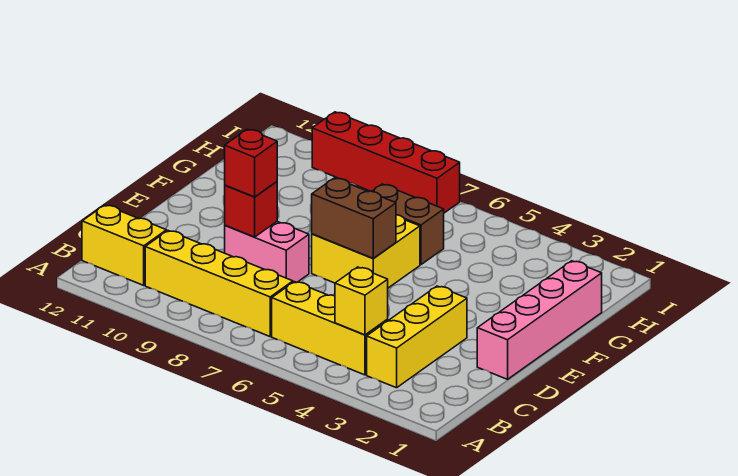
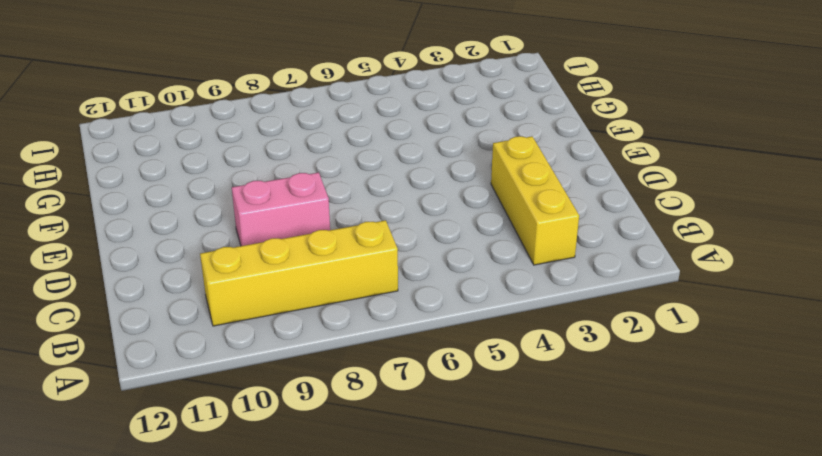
none -> yellow brick B4:B6 level 1
none -> yellow brick B11:B12 level 1
none -> pink brick D1:G1 level 1

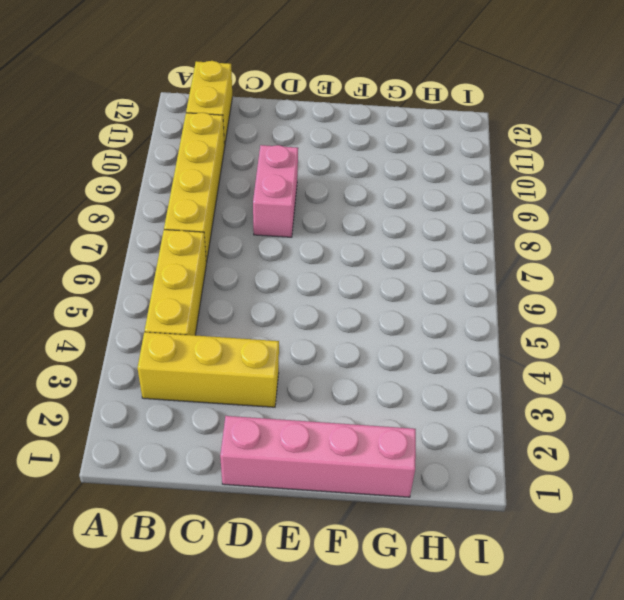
none -> yellow brick E6:F7 level 1
none -> brown brick G6:G7 level 1
none -> red brick I7:I10 level 1

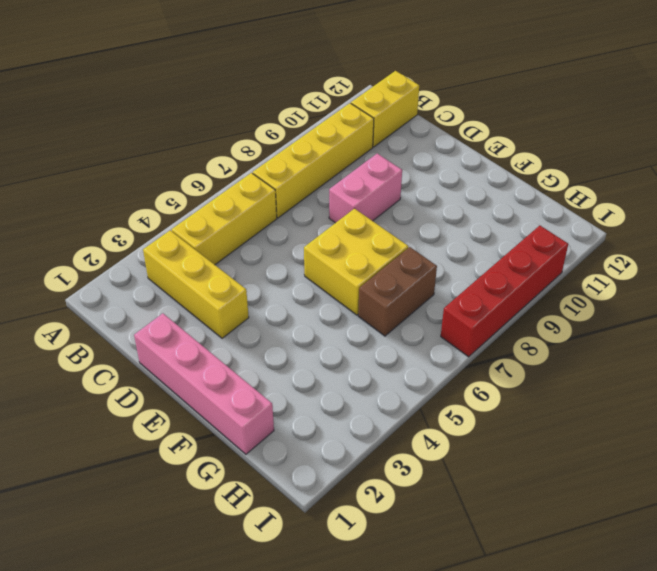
none -> yellow brick B4 level 2
none -> red brick D9 level 2
none -> brown brick E6:E7 level 2

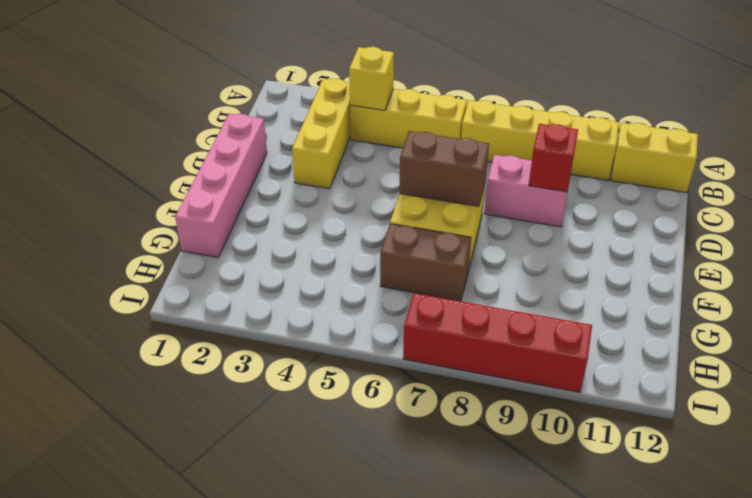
none -> red brick D9 level 3

